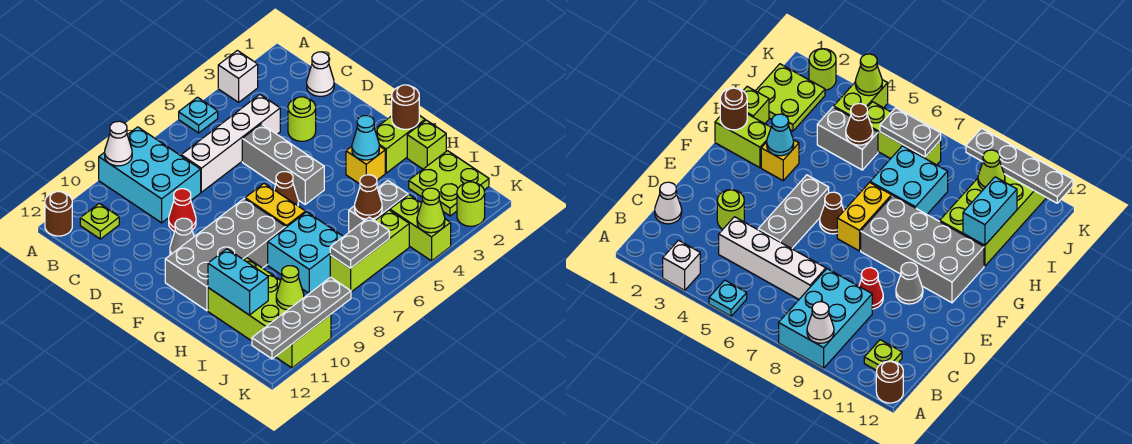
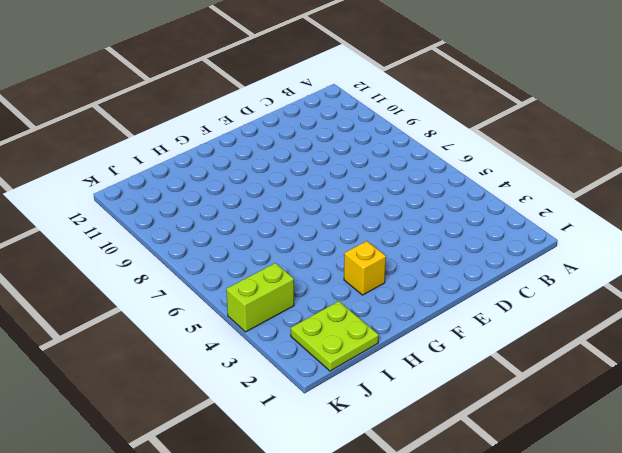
none -> white brick A3 level 1
none -> cyan plate A5 level 1
none -> cyan brick A8:C9 level 1
none -> brown round brick A12 level 1

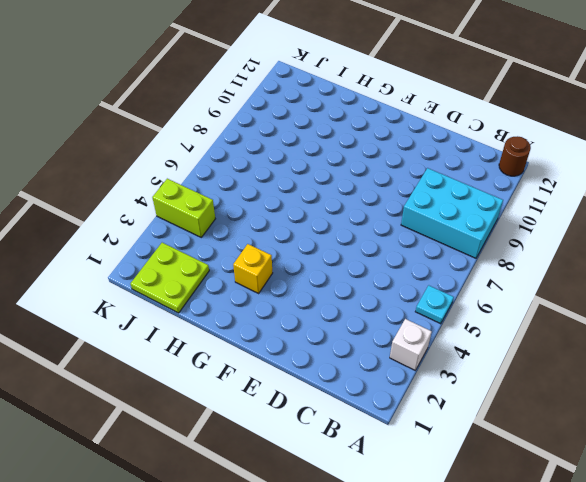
none -> lime plate B11 level 1
none -> white cone C1 level 1
none -> white brick C4:C7 level 1
none -> lime round brick D3 level 1

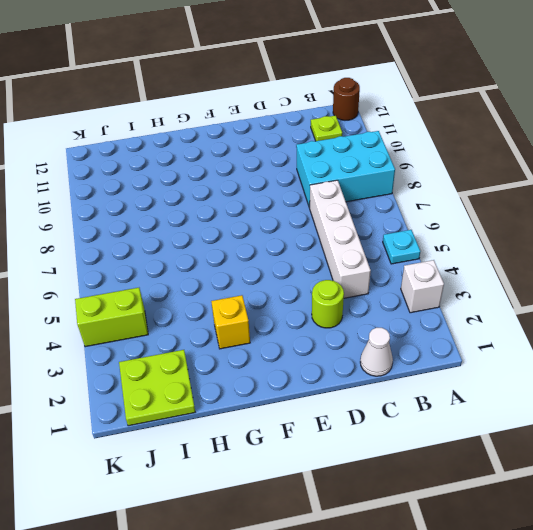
none -> grey brick D5:F5 level 1
none -> red cone D9 level 1
none -> grey cone E10 level 1
none -> brown cone F6 level 1

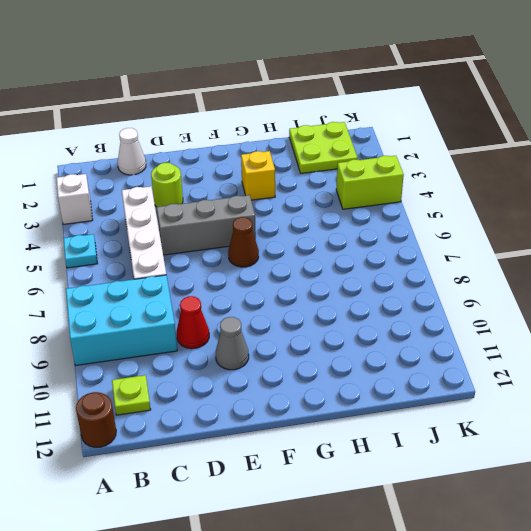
none -> yellow brick F7:G7 level 1
none -> grey brick F8:G11 level 1
none -> lime brick G1:G2 level 1
none -> lime brick H1 level 1

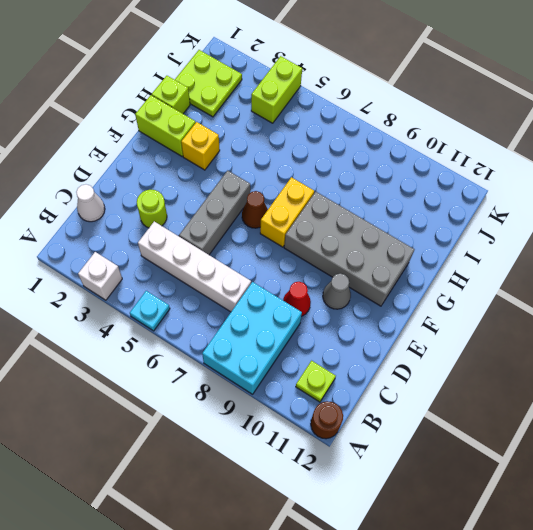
none -> cyan brick H7:I8 level 1
none -> lime brick H10:K11 level 1
none -> grey brick I4:I5 level 1
none -> lime brick J5:J7 level 1

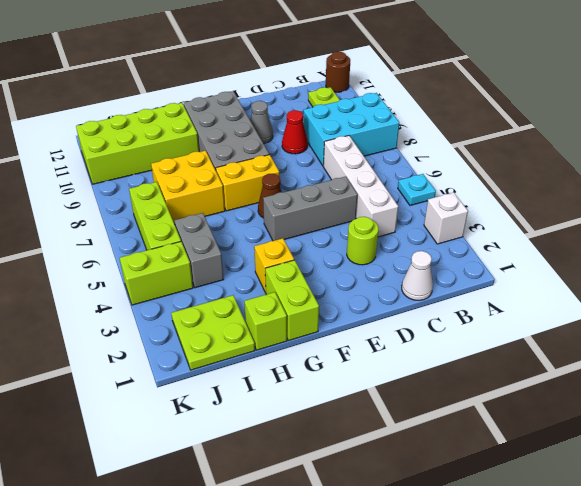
yellow brick H7:I8 level 1 -> cyan brick H7:I8 level 1
none -> lime round brick K2 level 1
none -> white cone A9 level 2
none -> brown round brick G1 level 2
none -> cyan cone G3 level 2

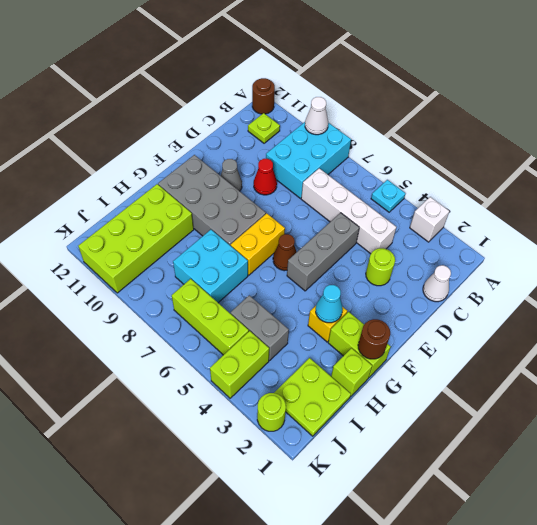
none -> cyan brick H11:I11 level 2
none -> brown cone I5 level 2
none -> grey plate J6:J7 level 2
none -> lime cone J10 level 2

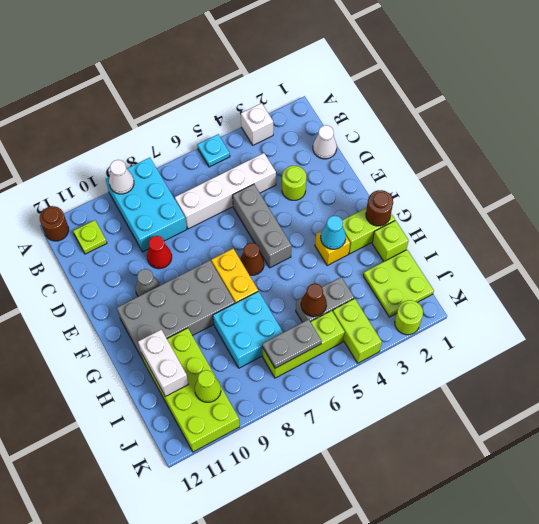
white brick H11:I11 level 2 -> cyan brick H11:I11 level 2
none -> lime cone K4 level 2
none -> grey plate K9:K12 level 2

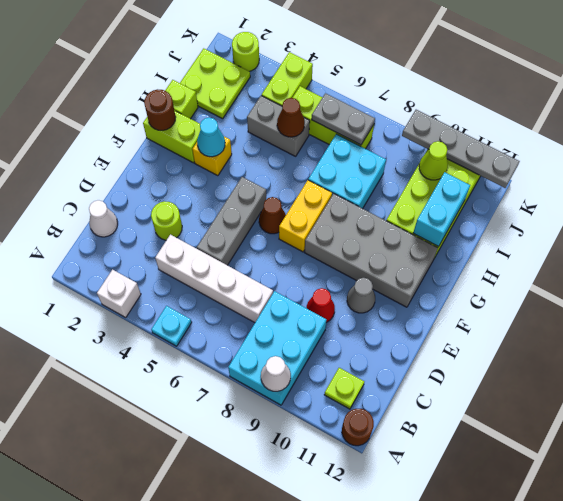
none -> lime cone K4 level 2

